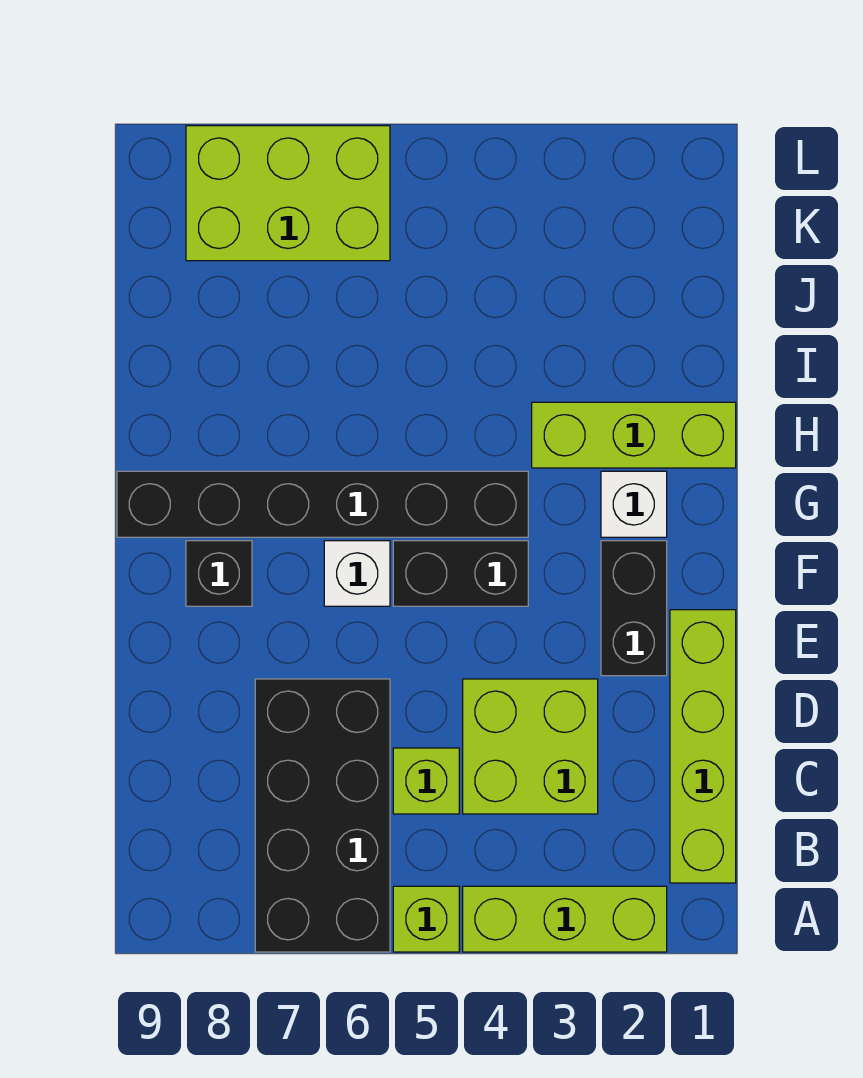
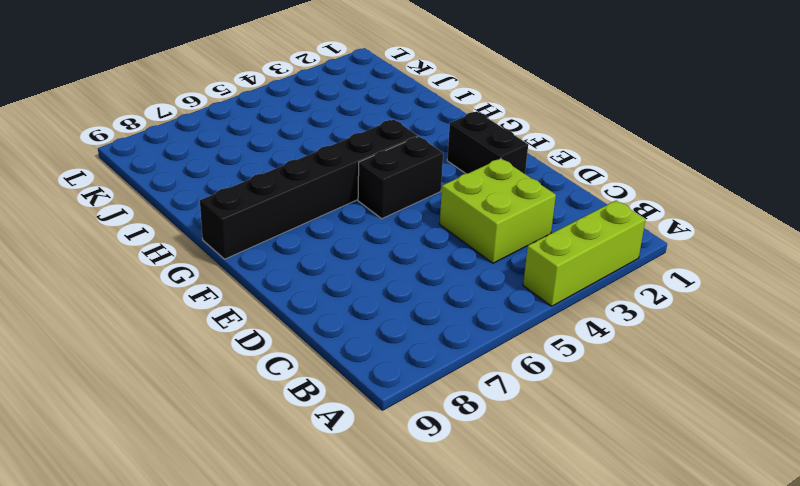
none -> lime brick A5 level 1
none -> black brick A6:D7 level 1
none -> lime brick B1:E1 level 1

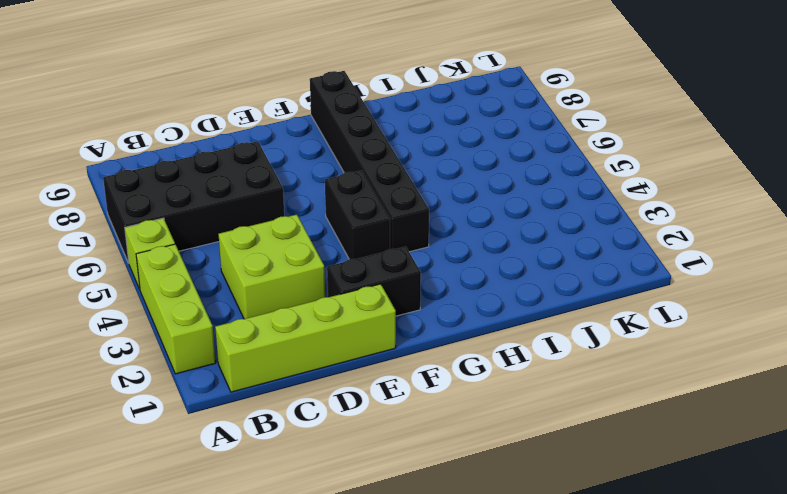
none -> lime brick C5 level 1
none -> white brick F6 level 1
none -> black brick F8 level 1

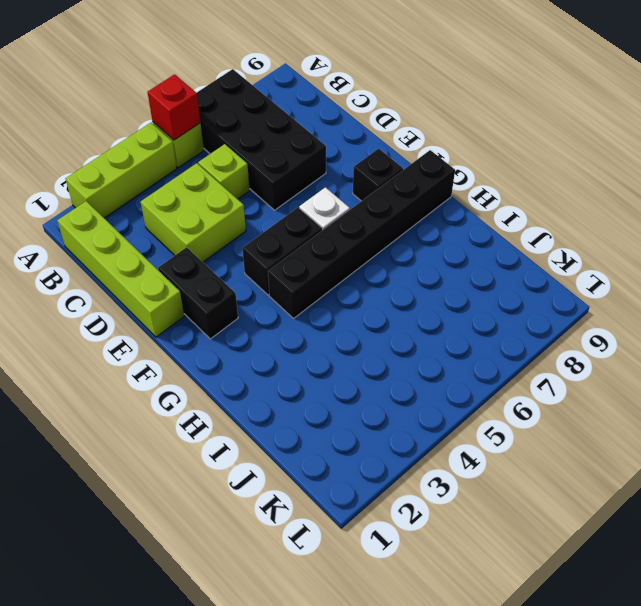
red brick A5 level 2 -> none
none -> white brick G2 level 1
none -> lime brick H1:H3 level 1
none -> lime brick K6:L8 level 1

